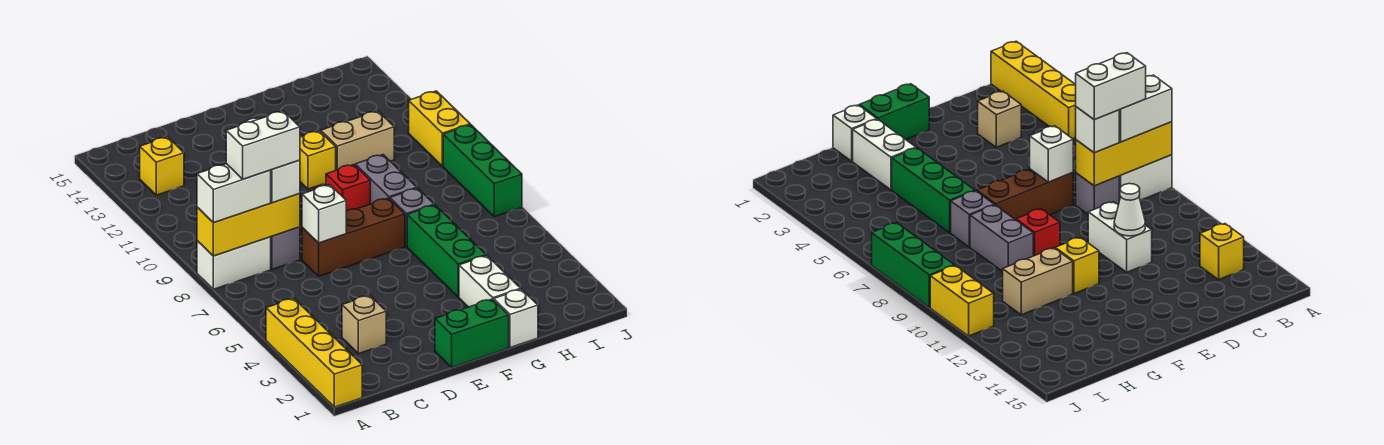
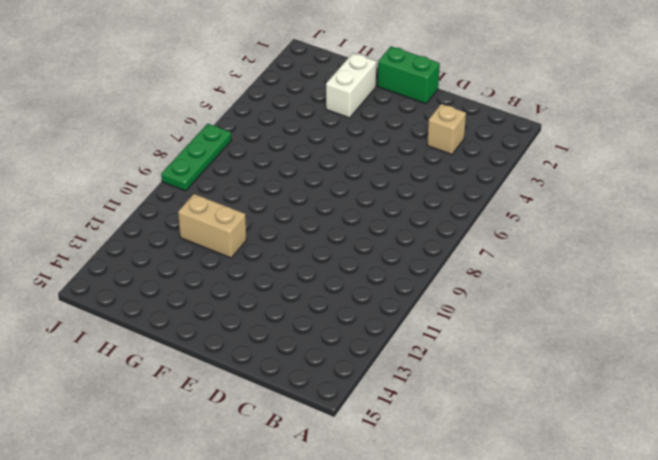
green plate J7:J9 level 1 -> green brick J7:J9 level 1
none -> yellow brick A1:A4 level 1
none -> white brick A8:B8 level 1
none -> yellow brick B13 level 1

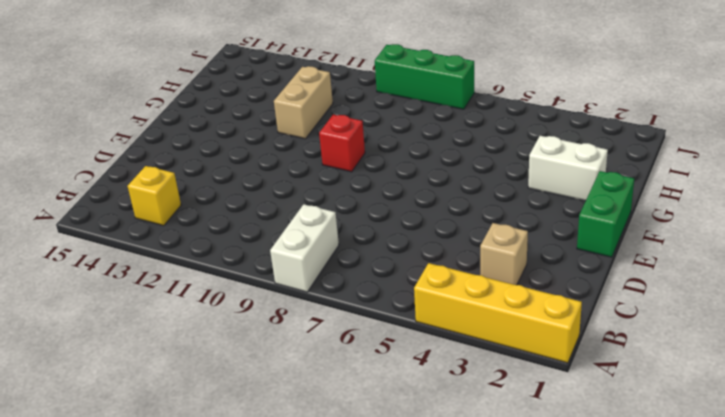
none -> grey brick C8 level 1
none -> brown brick D7:F7 level 1
none -> white brick D10:D11 level 1

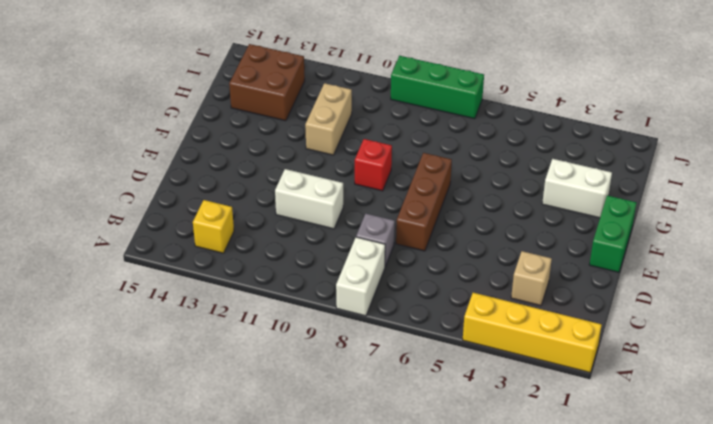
brown brick H13:I14 level 1 -> none
none -> yellow brick F11 level 1
none -> white brick G1 level 1
none -> green brick G4:G6 level 1

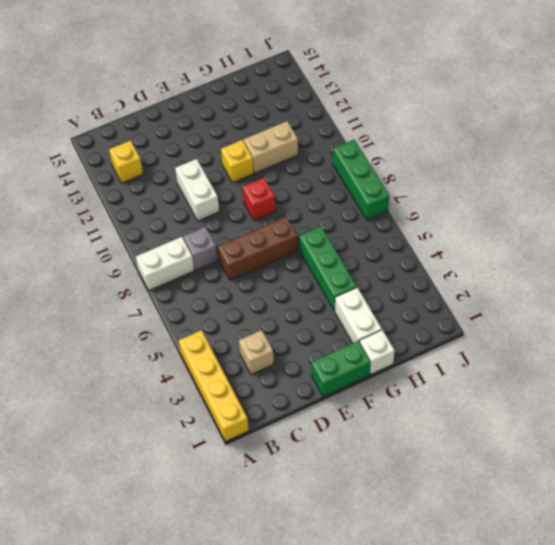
none -> grey brick G7 level 1
none -> grey brick G8:G9 level 1
none -> yellow brick J10:J11 level 1

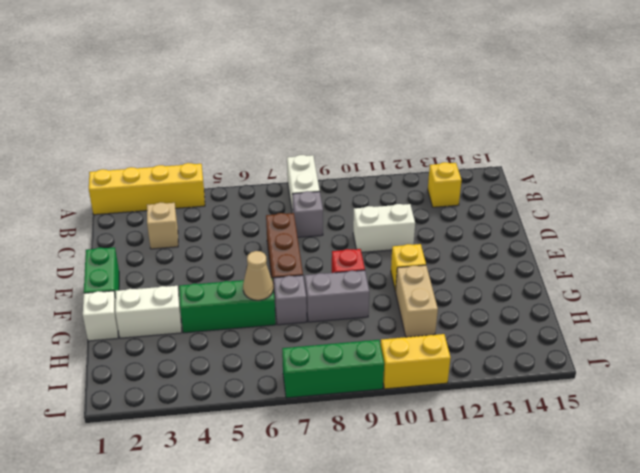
tan cone G6 level 2 -> none
none -> yellow brick A8:C8 level 2
none -> white brick D7 level 2
none -> white cone D11 level 2

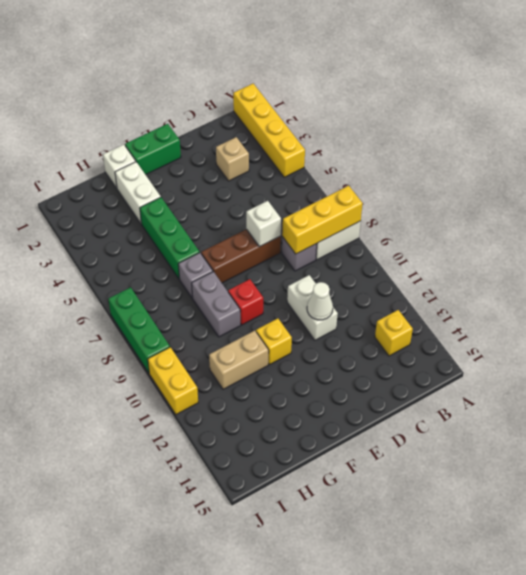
none -> white brick A8:B8 level 3
none -> white brick C8 level 3
none -> white brick B8:C8 level 4

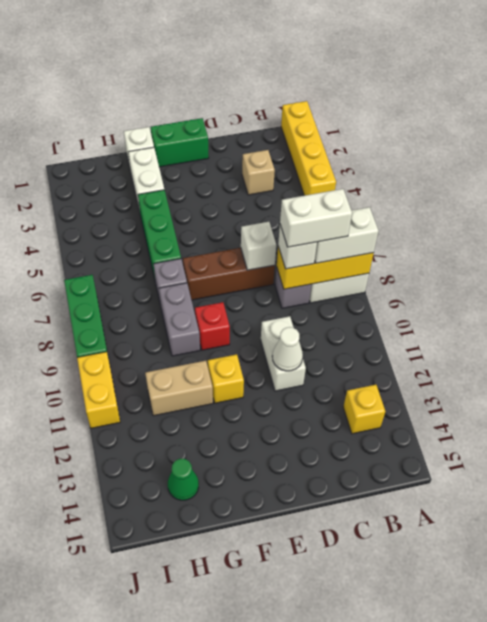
green cone H14 level 1 -> none

